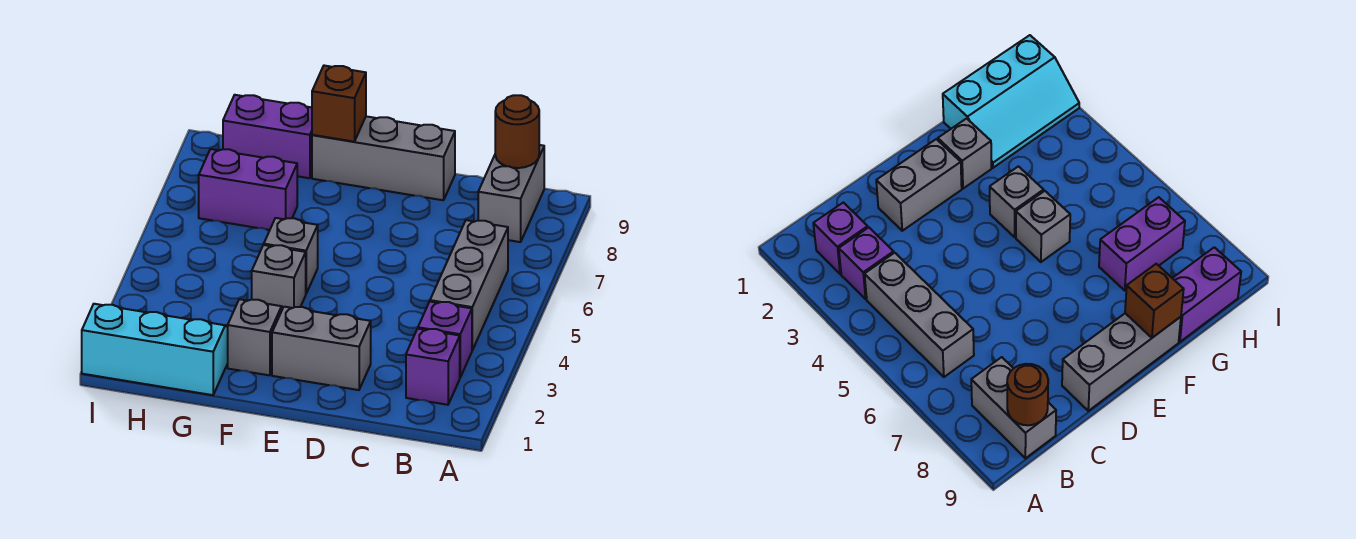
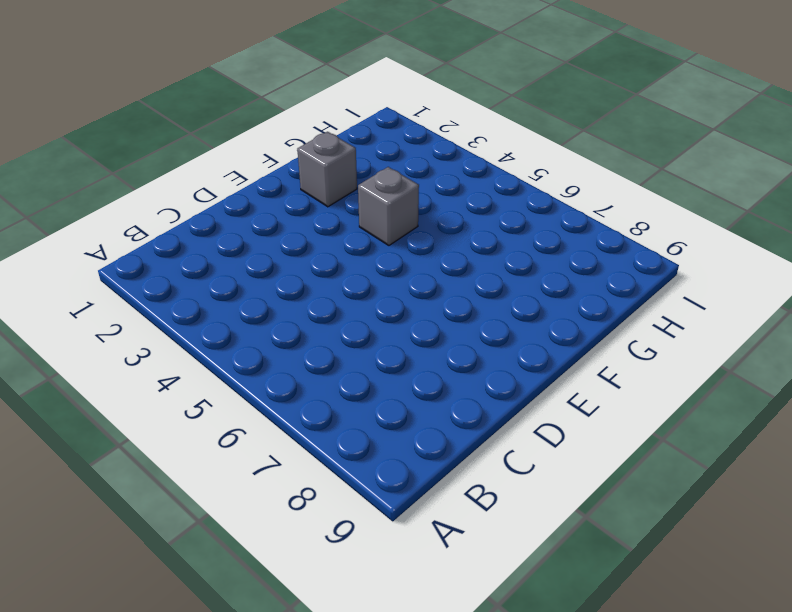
none -> purple brick B2 level 1
none -> purple brick B3 level 1
none -> grey brick B4:B6 level 1

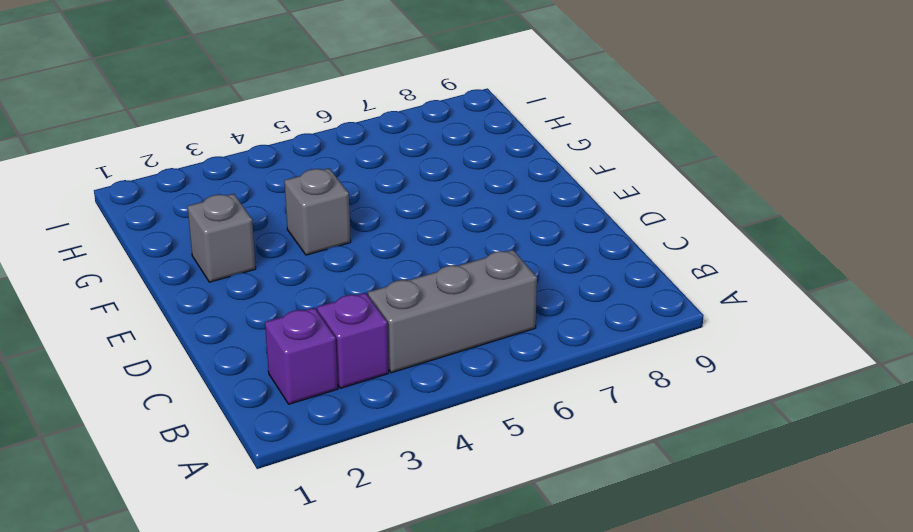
none -> grey brick B8:B9 level 1
none -> grey brick D2:E2 level 1
none -> grey brick D9:F9 level 1

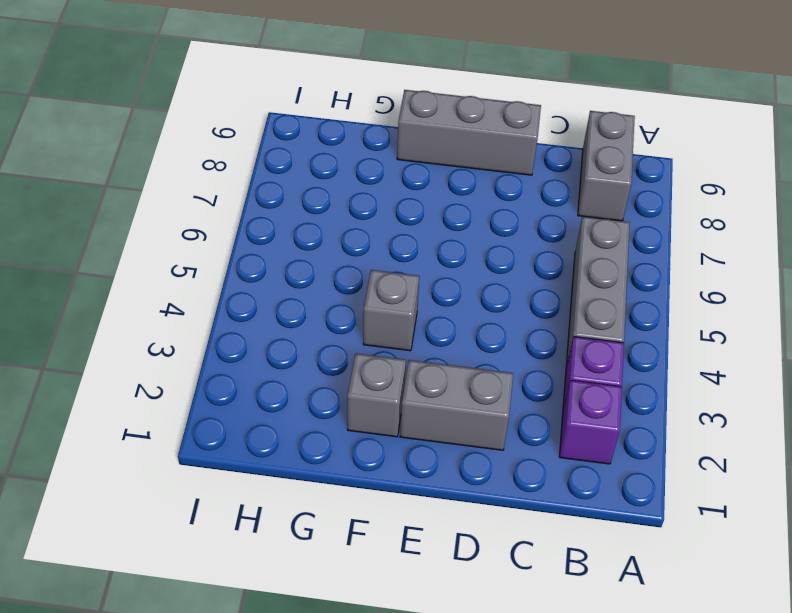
none -> grey brick F5 level 1
none -> cyan slope G1:I2 level 1 top 1
none -> purple brick G7:H7 level 1

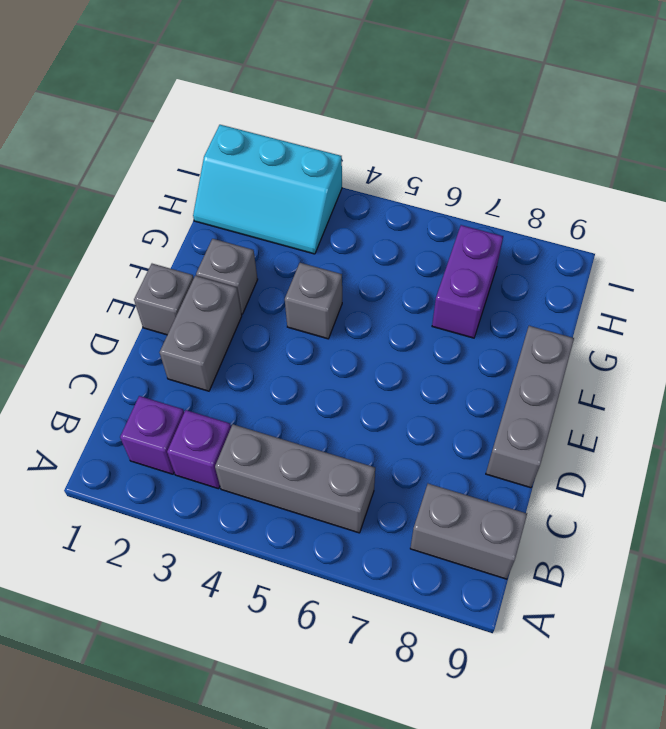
grey brick E1 level 1 -> grey brick F5 level 1
cyan slope H1:I3 level 1 top I -> cyan slope G1:I2 level 1 top 1
none -> purple brick G9:H9 level 1
none -> brown round brick B9 level 2
none -> brown brick F9 level 2

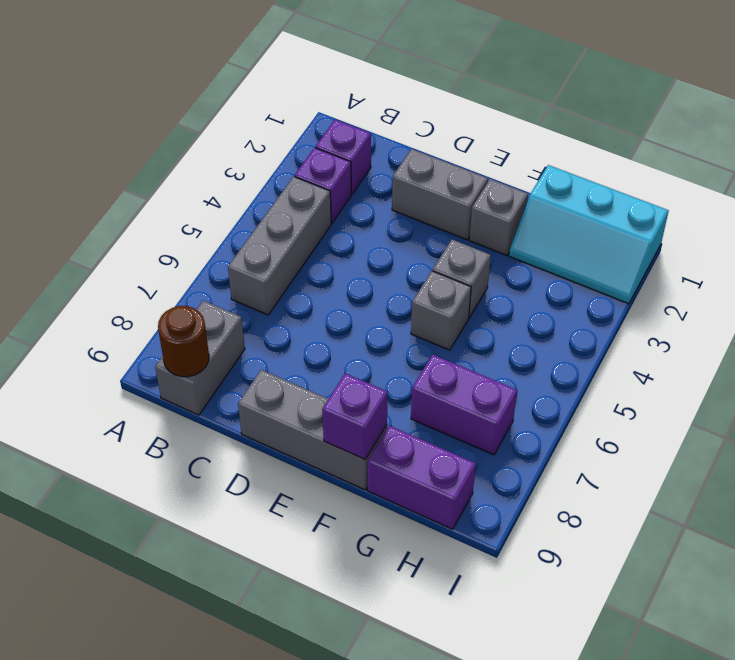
purple brick F9 level 2 -> brown brick F9 level 2

